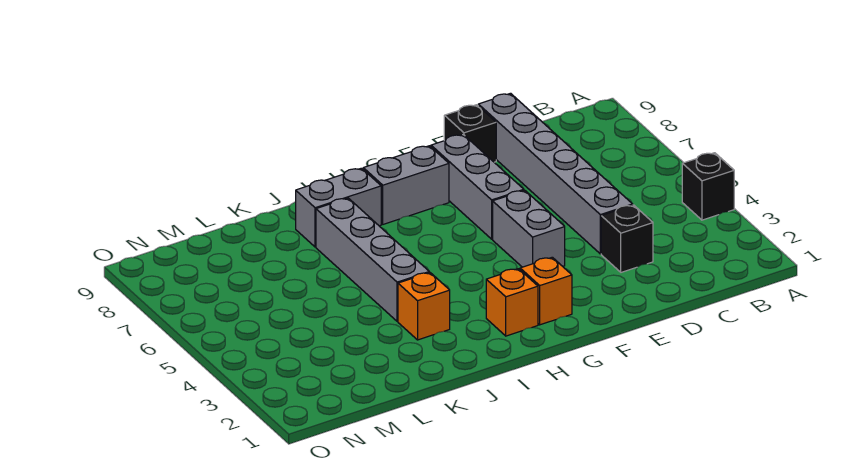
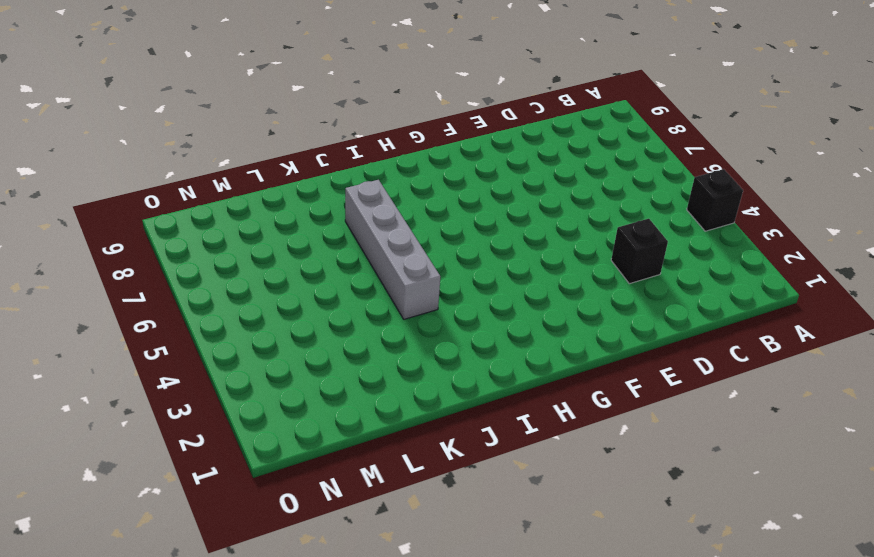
none -> grey brick D4:D9 level 1
none -> black brick E9 level 1
none -> grey brick F4:F5 level 1

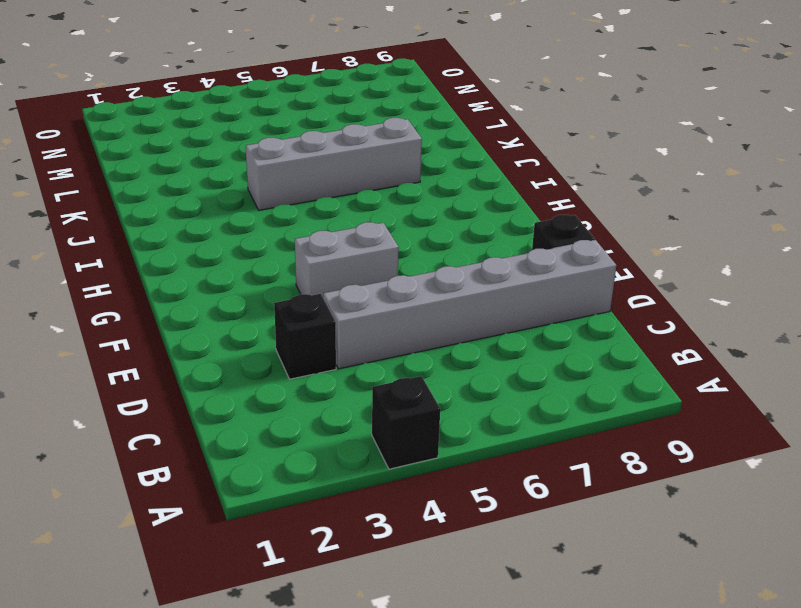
none -> grey brick F6:F8 level 1
none -> orange brick G2 level 1
none -> grey brick G8:H8 level 1

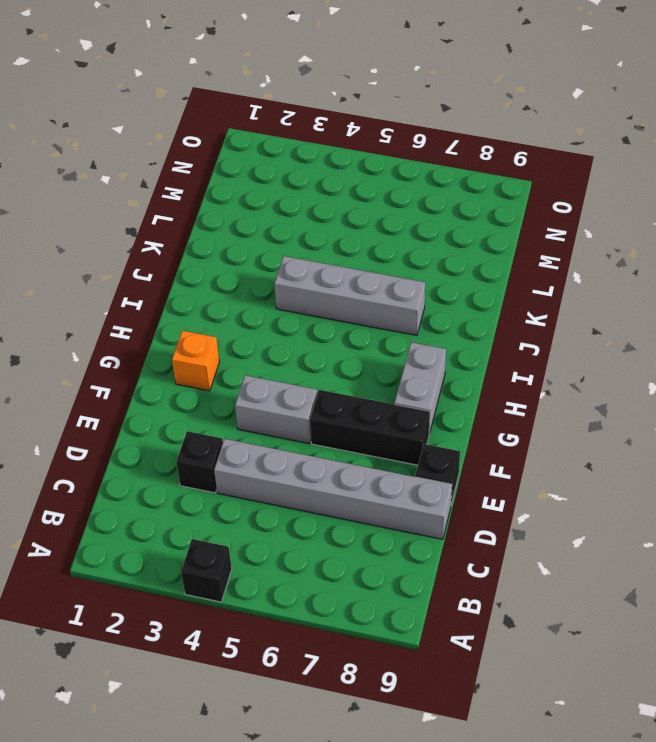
black brick F6:F8 level 1 -> grey brick F6:F8 level 1
none -> orange brick H2 level 1
none -> grey brick I8:J8 level 1
none -> orange brick J3 level 1

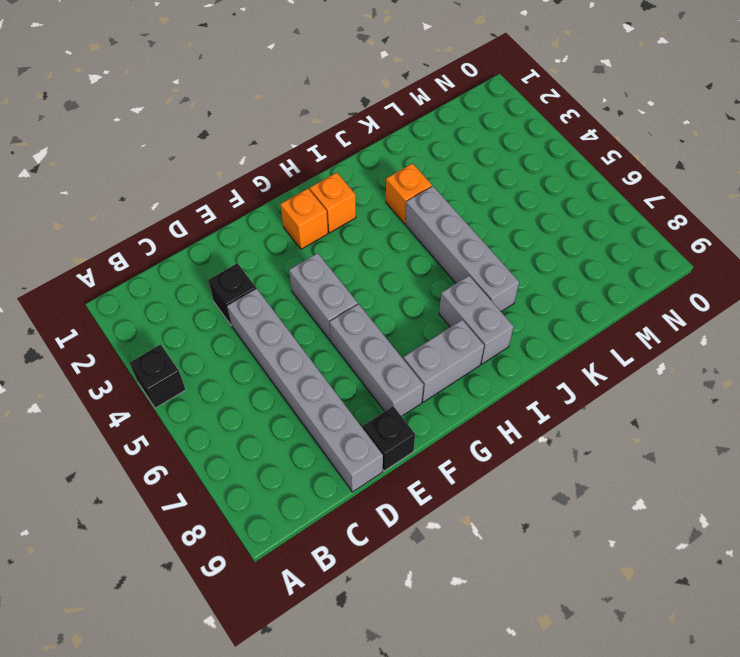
grey brick I7:I8 level 1 -> grey brick I8:J8 level 1

